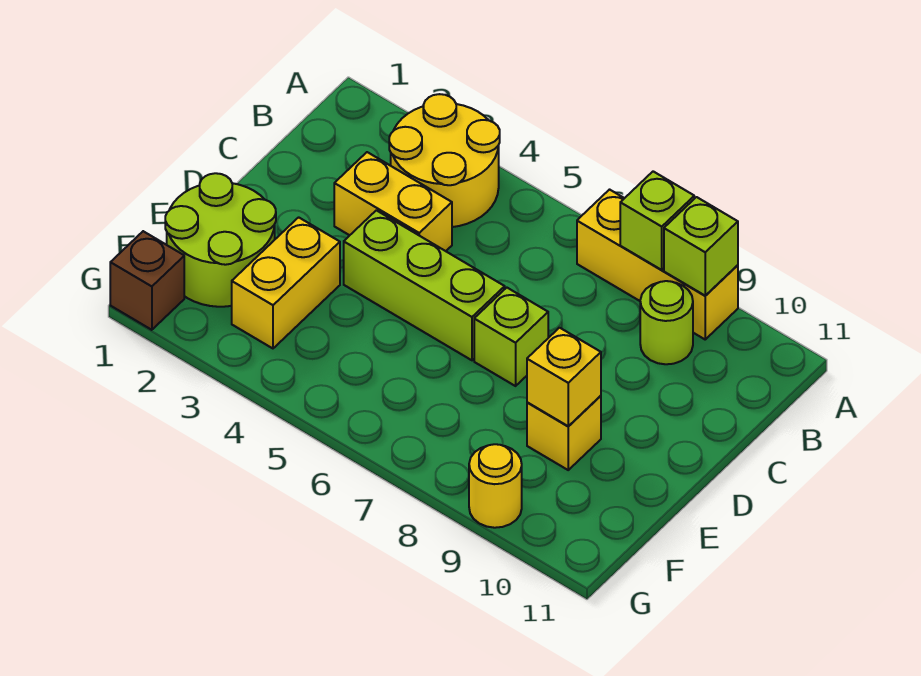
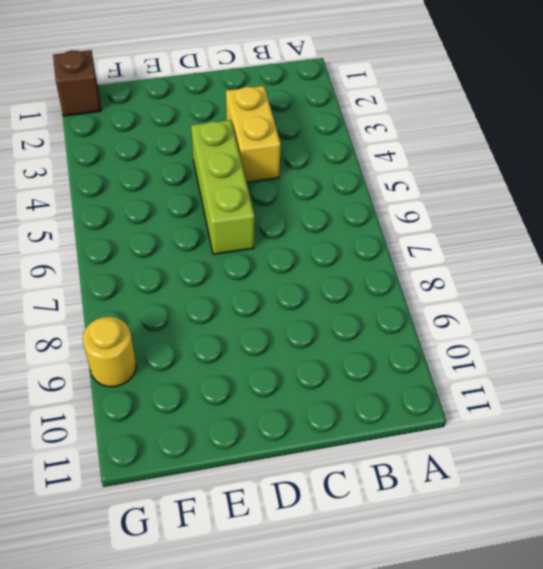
none -> yellow round brick A3:B4 level 1
none -> yellow brick A7:A9 level 1
none -> lime round brick B9 level 1

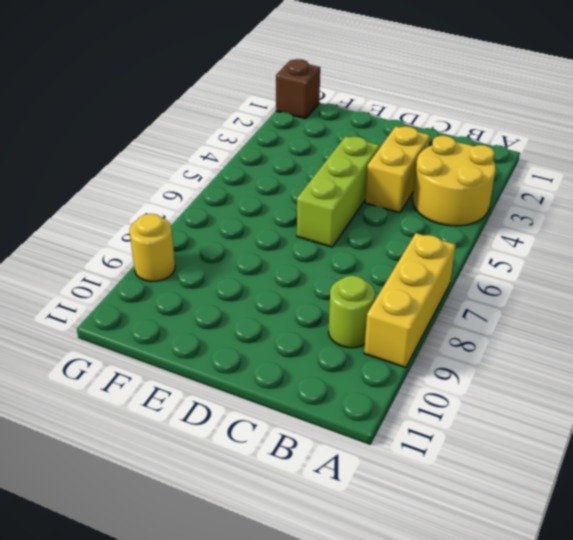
none -> lime brick D7 level 1
none -> lime round brick E1:F2 level 1
none -> yellow brick E3:F3 level 1

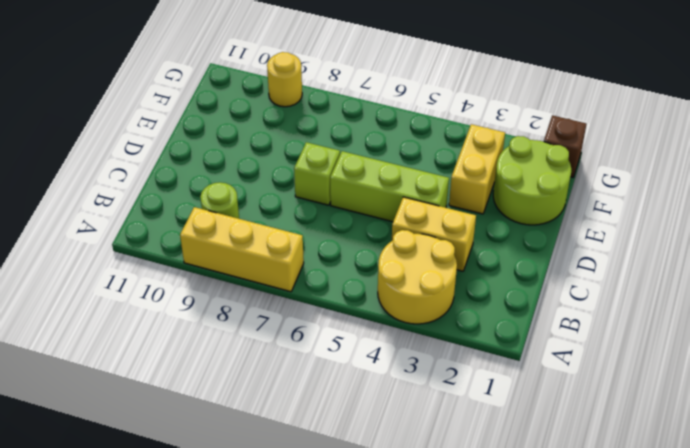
none -> yellow brick E9 level 1
none -> lime brick A8 level 2
none -> lime brick A9 level 2

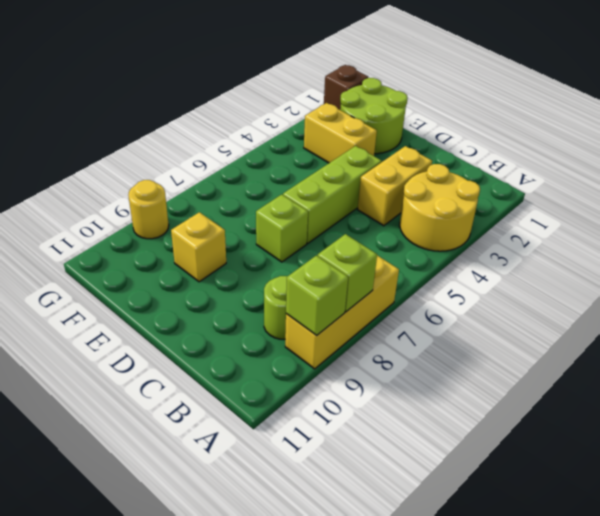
none -> yellow brick E9 level 2

